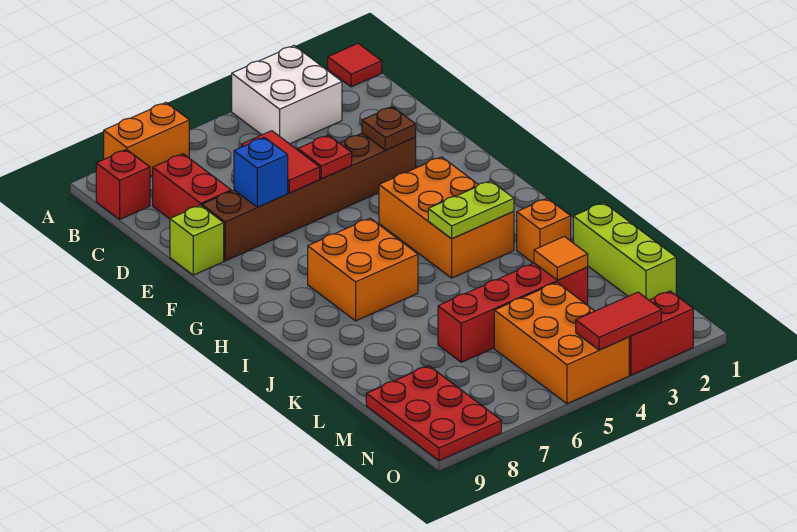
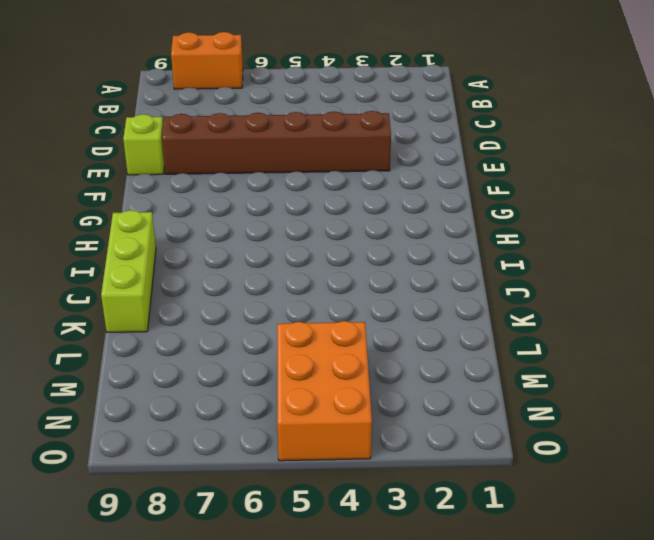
lime brick I9:K9 level 1 -> lime brick K1:M1 level 1
none -> red tile A1 level 1
none -> white brick A3:B4 level 1
none -> red brick B9 level 1

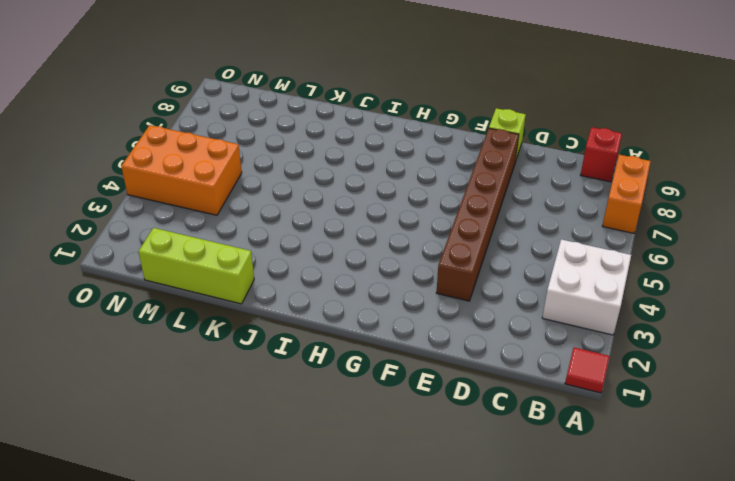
none -> red brick C8:D8 level 1
none -> orange brick G3:I4 level 1
none -> orange brick H6:I7 level 1

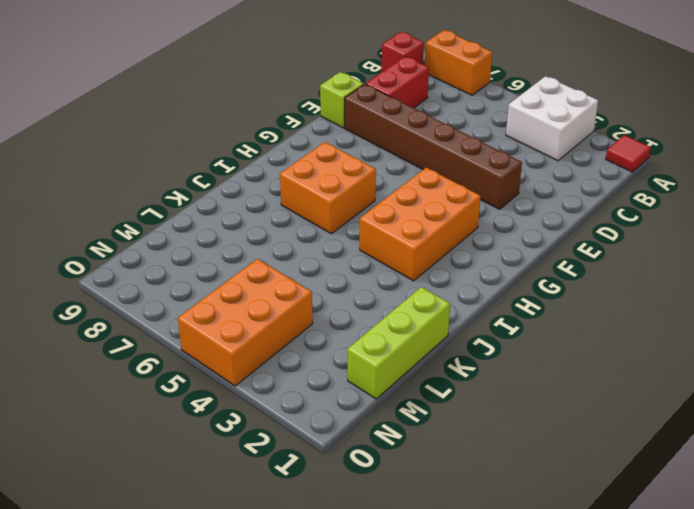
none -> orange brick J2 level 1
none -> red brick L3:L6 level 1
none -> red plate M8:O9 level 1

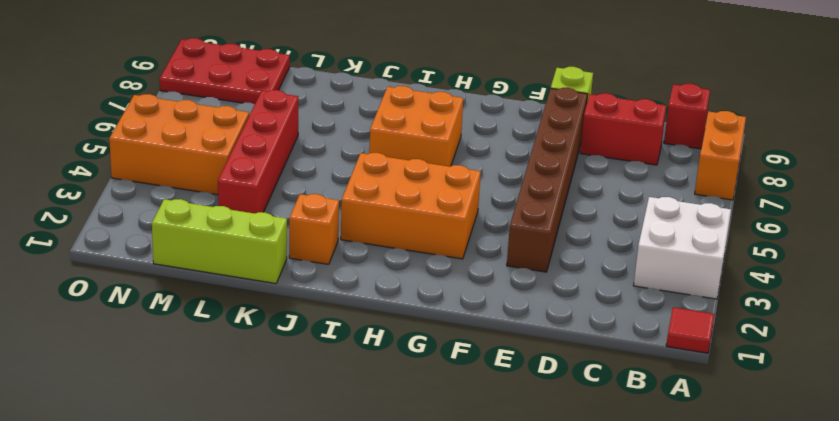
none -> red brick O2:O3 level 1
none -> red tile D6:E6 level 2
none -> brown plate E3 level 2

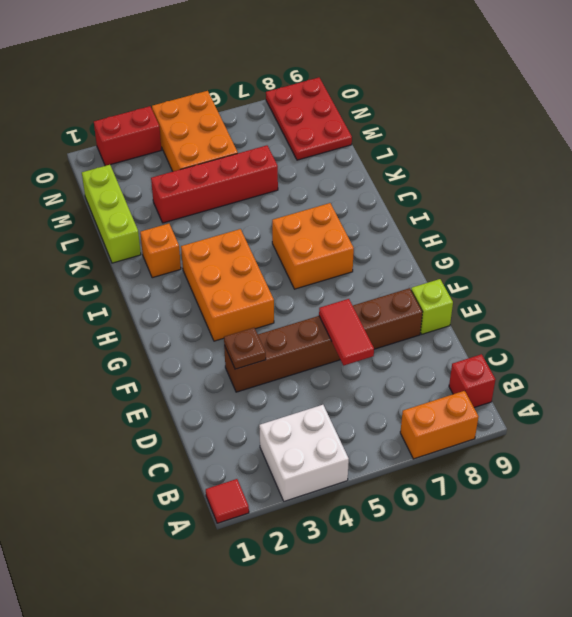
none -> red brick C8:D8 level 1
none -> red plate E5 level 2
none -> blue brick E7 level 2

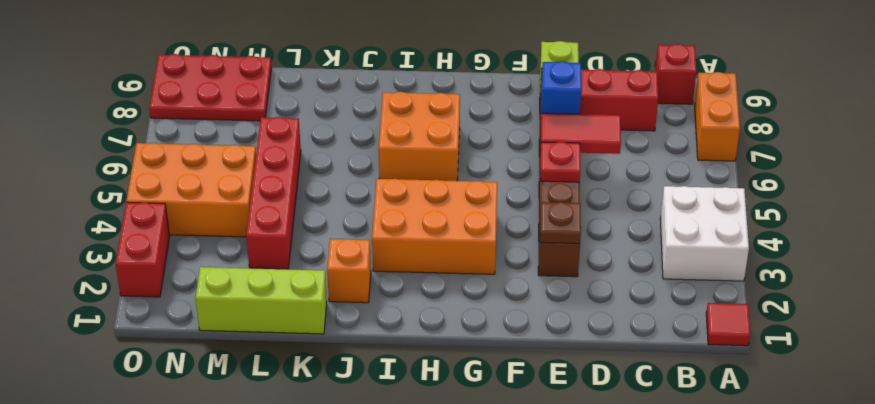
none -> lime plate I3:I4 level 2
none -> orange tile L3 level 2
none -> red tile O3:O4 level 2

